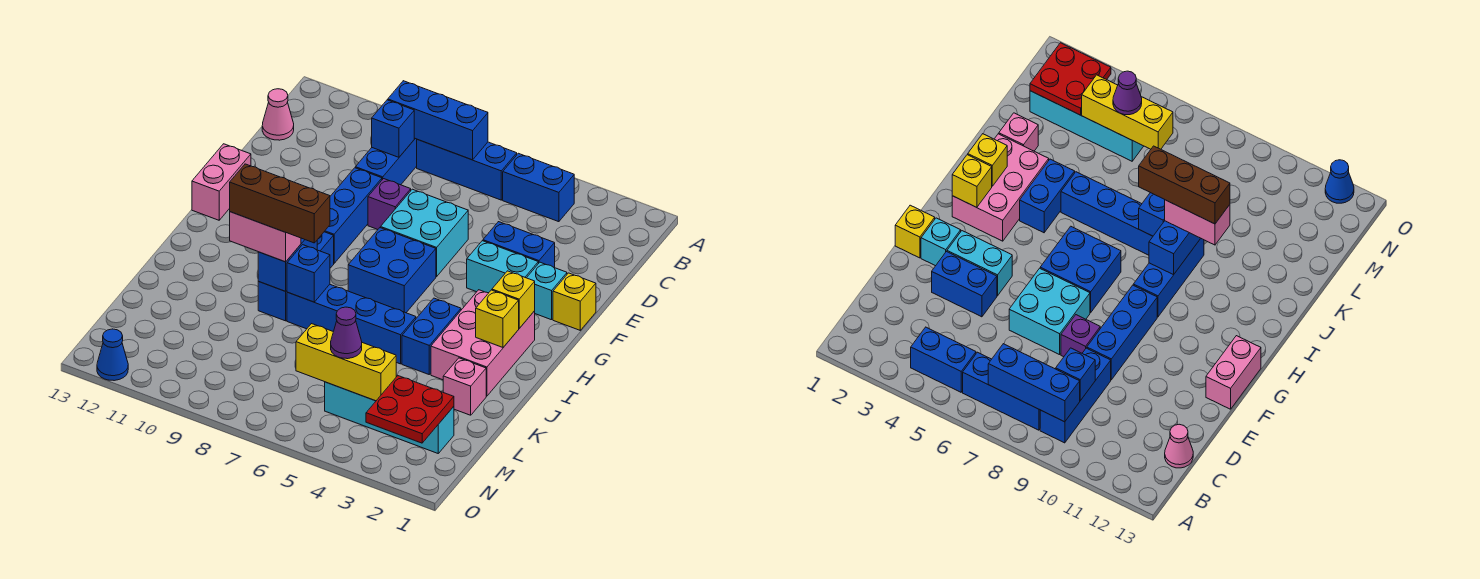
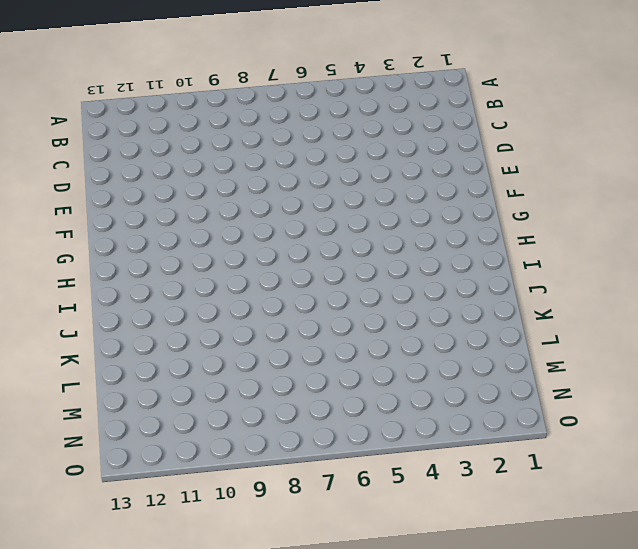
none -> blue brick B4:B5 level 1
none -> blue brick B6:B8 level 1
none -> blue brick B9:D9 level 1
none -> pink cone C13 level 1

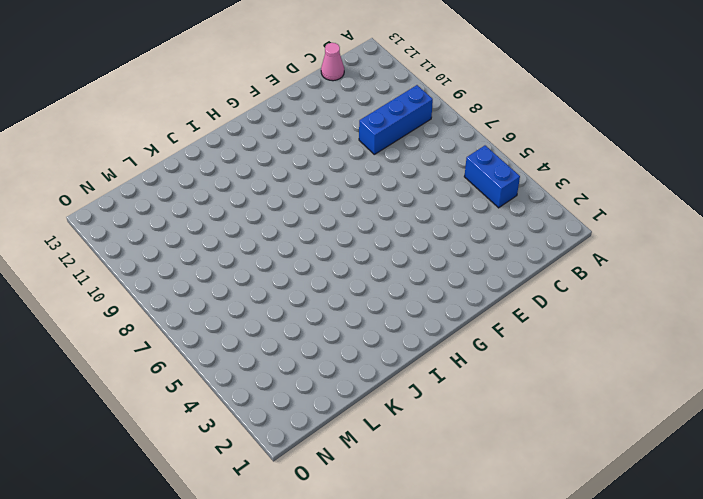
none -> blue brick B6:B8 level 1
none -> blue brick E3:E4 level 1
none -> cyan brick E6:F7 level 1
none -> purple brick E8 level 1

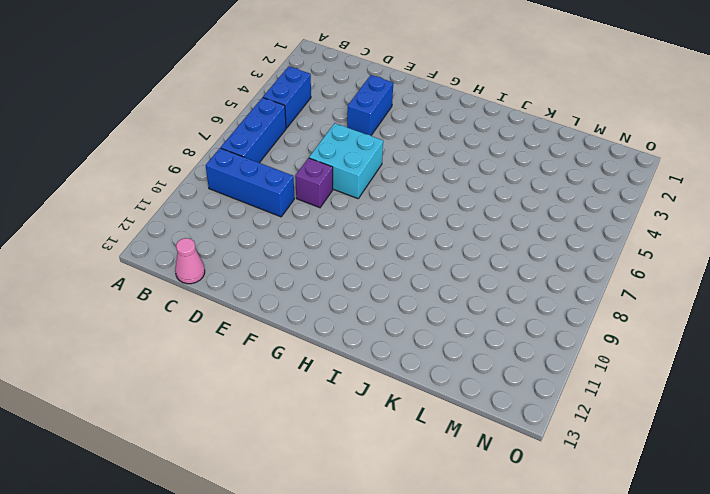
none -> blue brick E9:G9 level 1
none -> yellow brick F1 level 1
none -> cyan brick F2 level 1
none -> cyan brick F3:F4 level 1

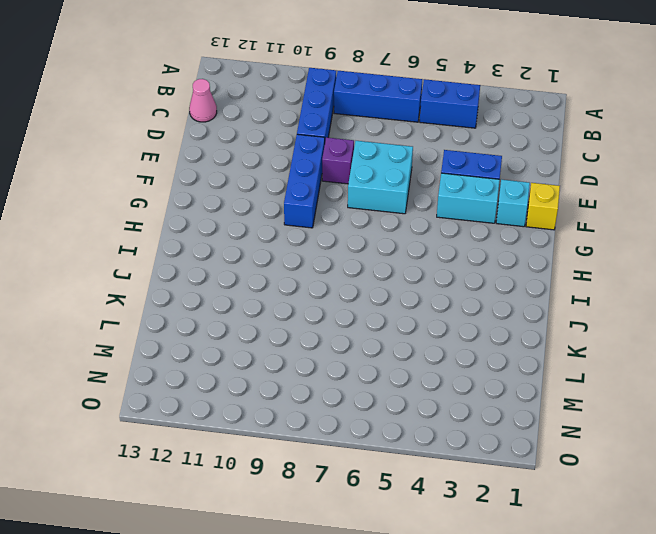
none -> pink brick F13:G13 level 1
none -> blue brick G6:H7 level 1
none -> pink brick H2:J3 level 1
none -> blue brick H9:J9 level 1

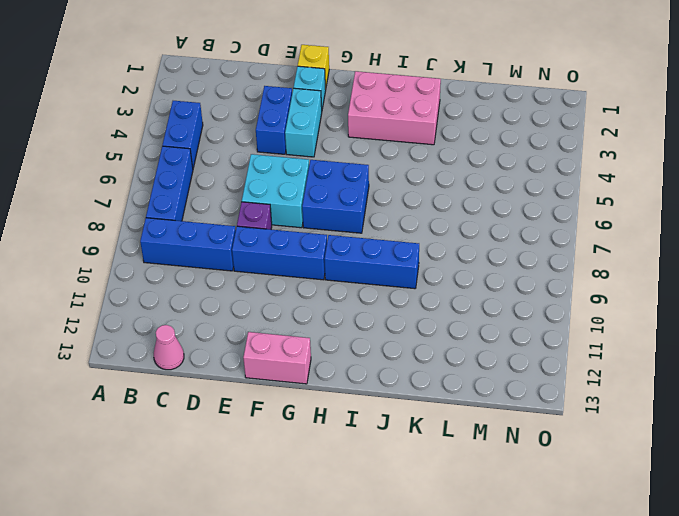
none -> blue brick I4:J4 level 1
none -> blue brick J5:J8 level 1
none -> pink brick K2 level 1
none -> cyan brick M2:M5 level 1

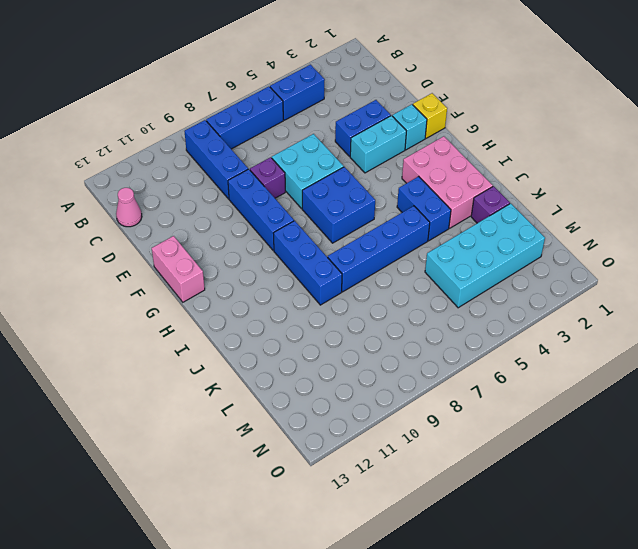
purple brick K2 level 1 -> pink brick K2 level 1
cyan brick L2:M5 level 1 -> cyan brick M2:M5 level 1
none -> blue cone O12 level 1
none -> blue brick B7:B9 level 2
none -> blue brick C9 level 2
none -> yellow brick H2 level 2

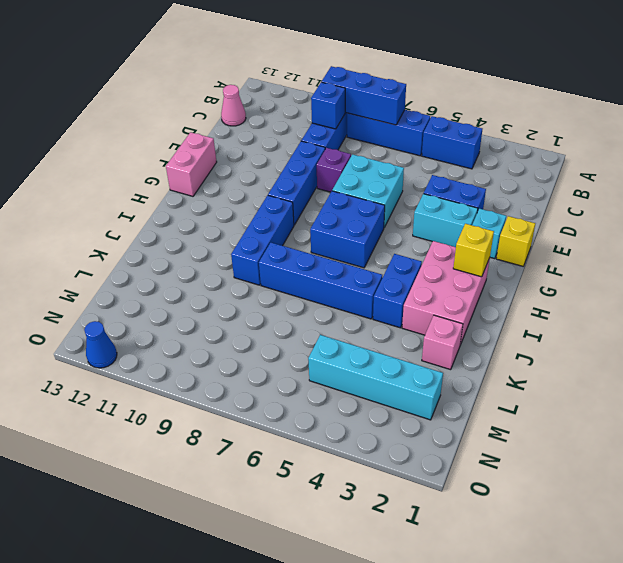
none -> yellow brick I2 level 2
none -> blue brick I9:J9 level 2
none -> blue brick J8 level 2
none -> red plate M2:N3 level 2

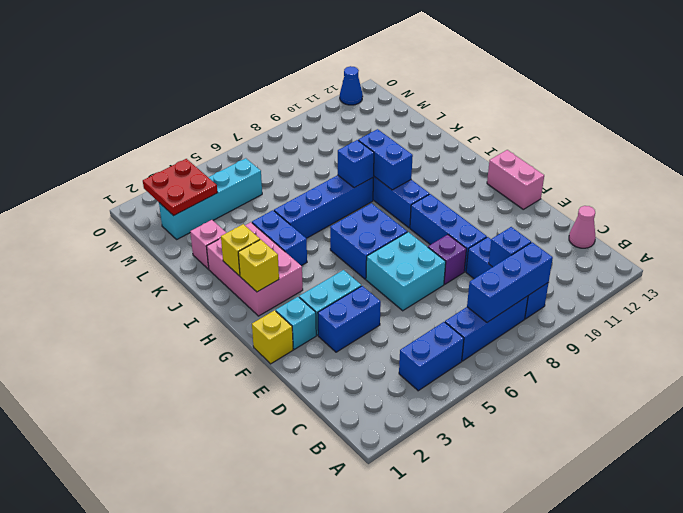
none -> yellow brick M4:M6 level 2
none -> pink brick J9:J10 level 3
none -> purple cone M5 level 3
none -> brown brick J8:J10 level 4

